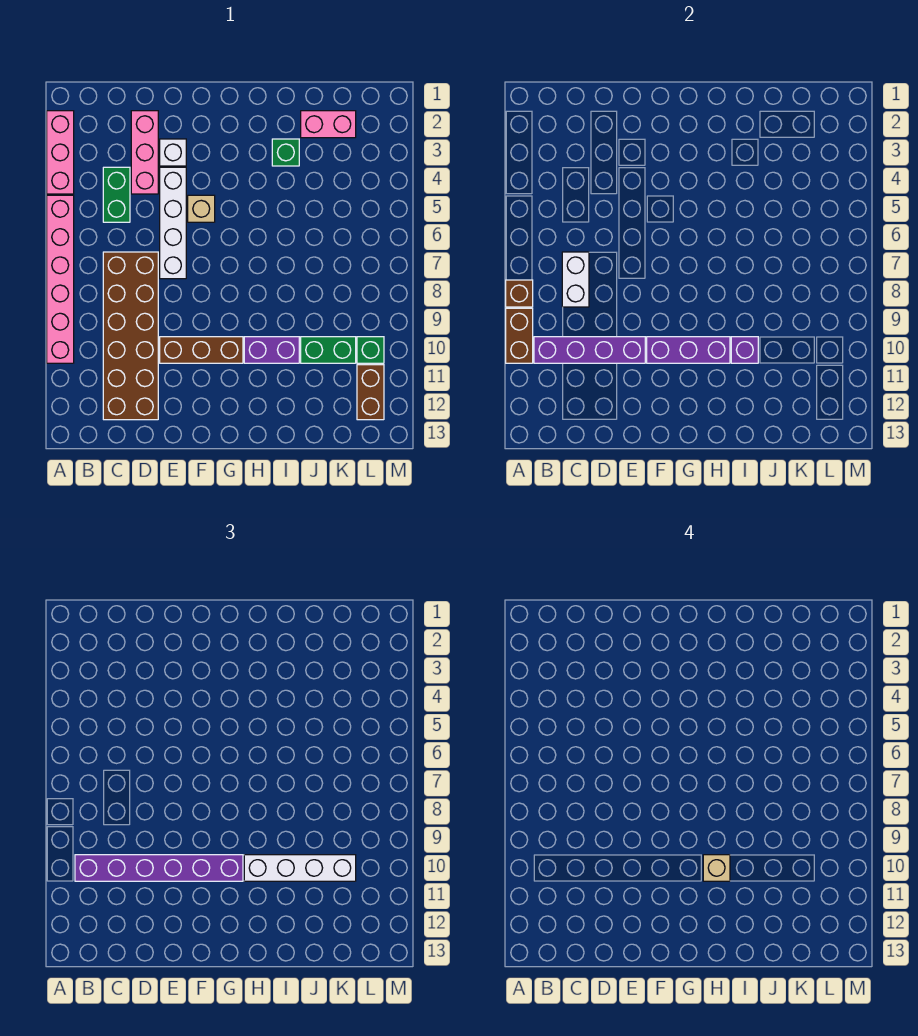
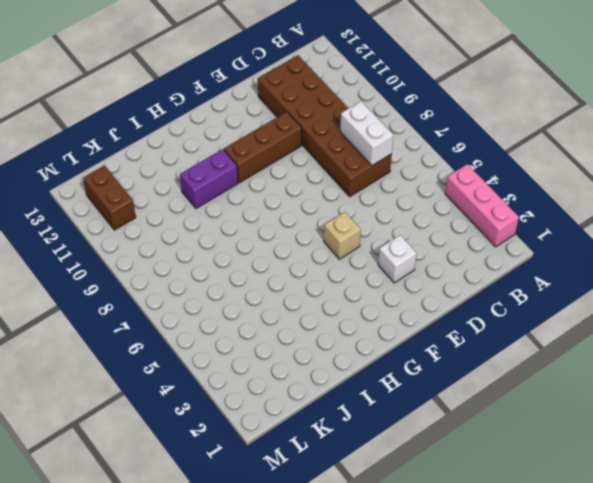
none -> pink brick A5:A10 level 1
none -> green brick C4:C5 level 1
none -> pink brick D2:D4 level 1

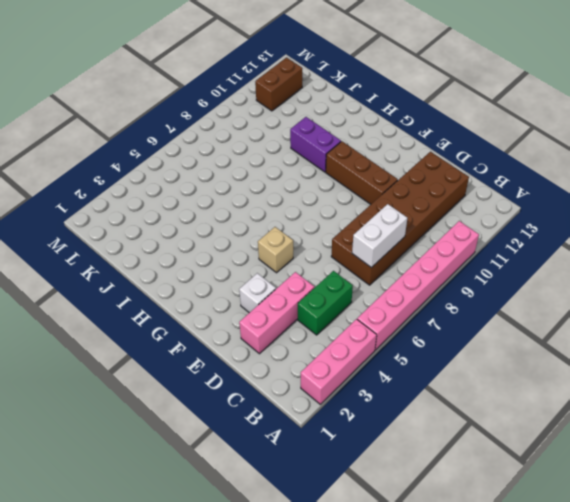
none -> white brick E4:E7 level 1
none -> green brick I3 level 1
none -> pink brick J2:K2 level 1

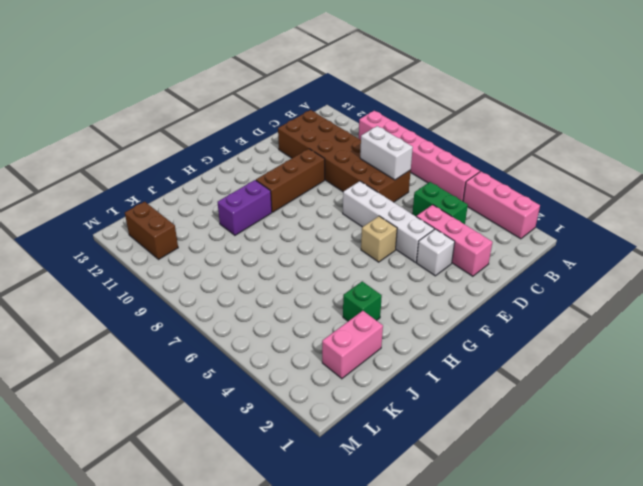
none -> green brick J10:K10 level 1
none -> green brick L10 level 1
none -> brown brick A8 level 2

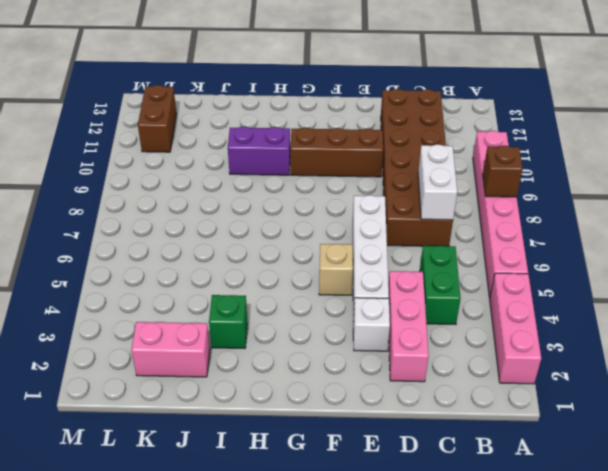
none -> green brick J10:K10 level 1
none -> green brick L10 level 1
none -> brown brick A9:A10 level 2

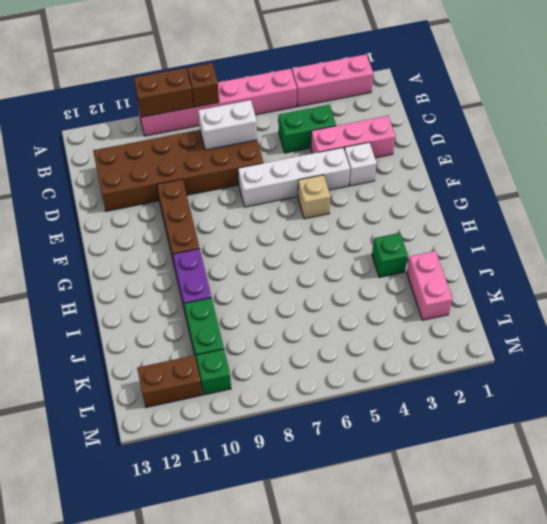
none -> purple brick B10:E10 level 2
none -> purple brick F10:H10 level 2
none -> purple brick I10 level 2

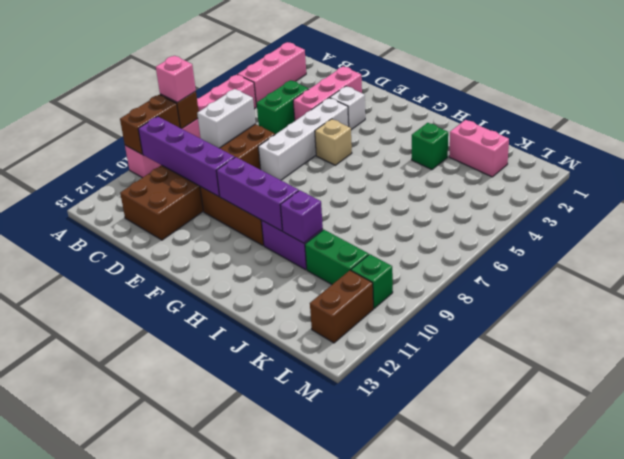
pink brick A8 level 3 -> none
none -> purple brick B10:G10 level 3
none -> white brick H10:K10 level 3
none -> tan brick H10 level 4

